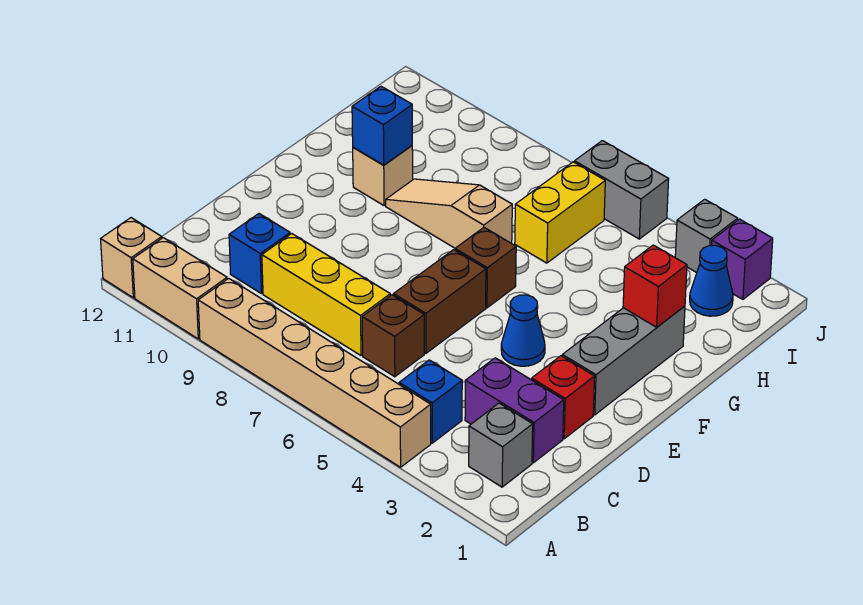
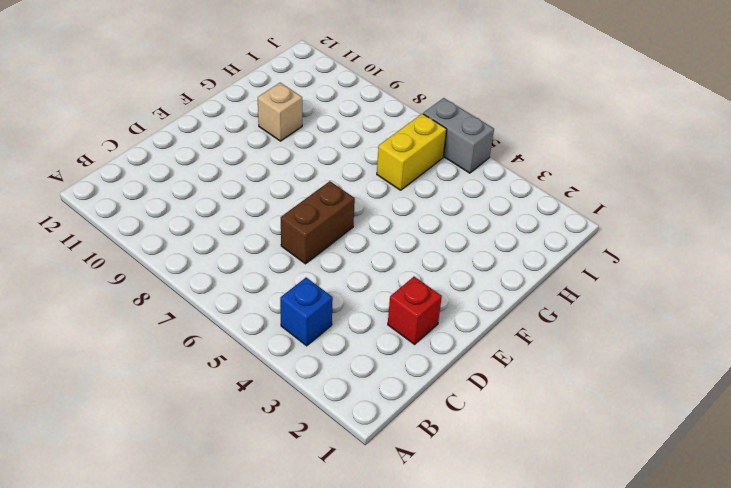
none -> tan brick A4:A9 level 1
none -> tan brick A10:A11 level 1
none -> tan brick A12 level 1

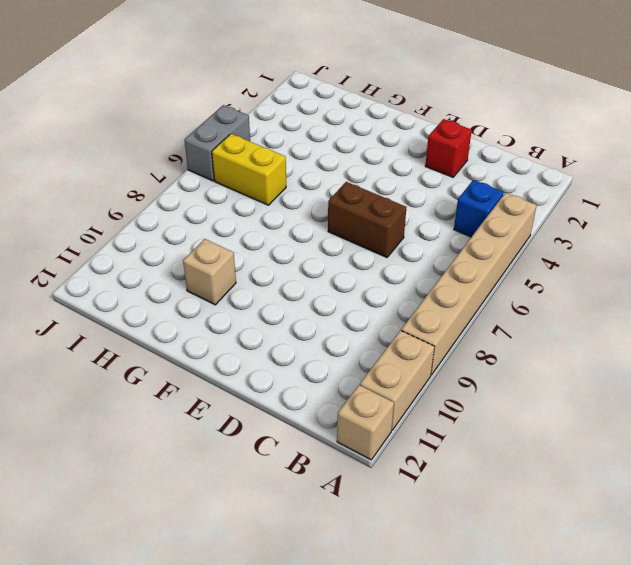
none -> grey brick B2 level 1
none -> purple brick C2:C3 level 1
none -> brown brick C6 level 1

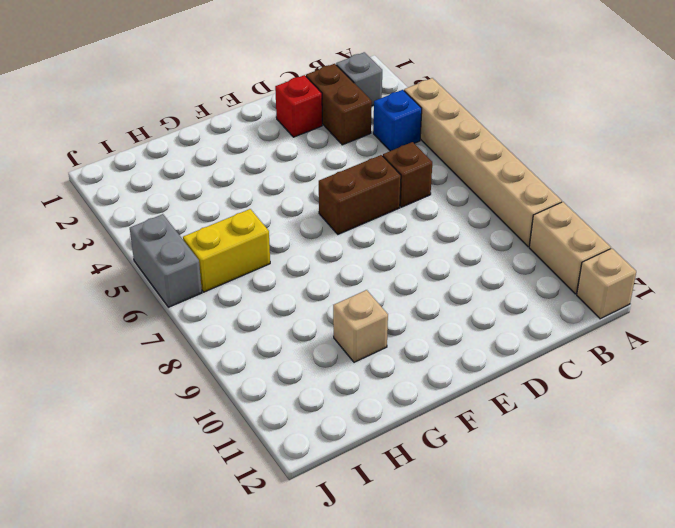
brown brick C2:C3 level 1 -> purple brick C2:C3 level 1
none -> yellow brick C7:C9 level 1
none -> blue brick C10 level 1
none -> grey brick E2:G2 level 1

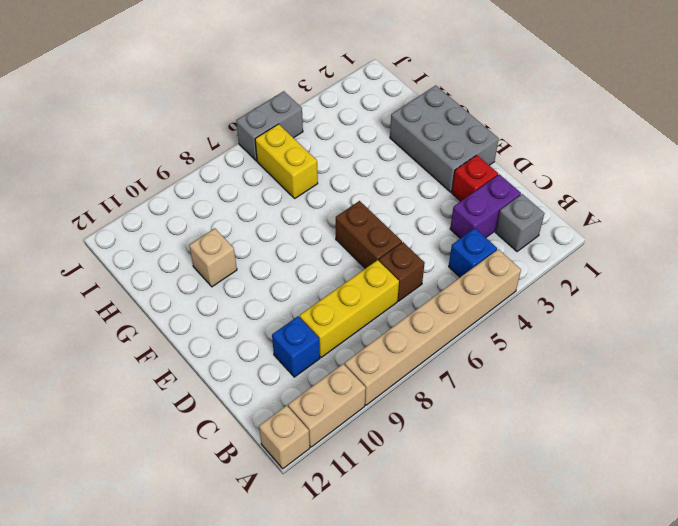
grey brick E1:G2 level 1 -> grey brick E2:G2 level 1
none -> blue cone E4 level 1
none -> brown brick F6 level 1
none -> tan slope G7:G9 level 1 top 7

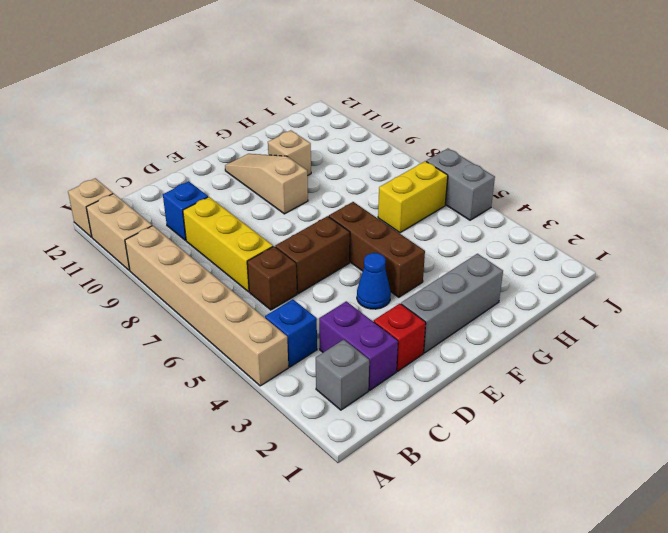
brown brick F4:F6 level 1 -> brown brick F6 level 1
tan slope F9:F11 level 1 top 9 -> tan slope G7:G9 level 1 top 7
none -> blue cone I2 level 1
none -> purple brick J2 level 1
none -> grey brick J3 level 1

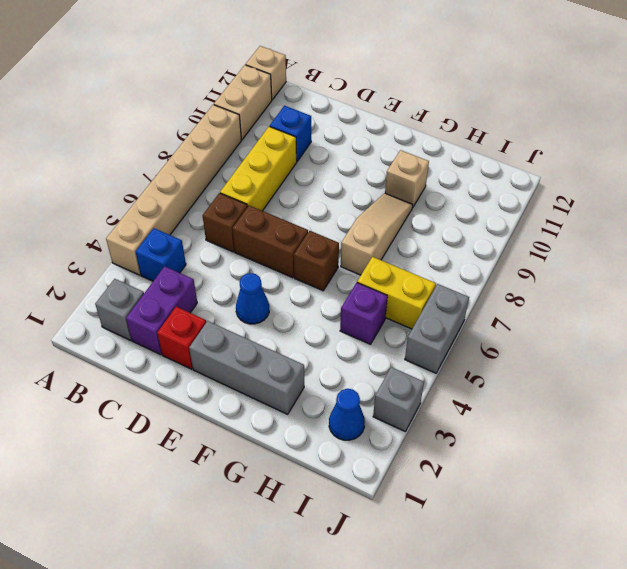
purple brick H5 level 1 -> purple brick J2 level 1
none -> red brick G2 level 2
none -> blue brick G10 level 2

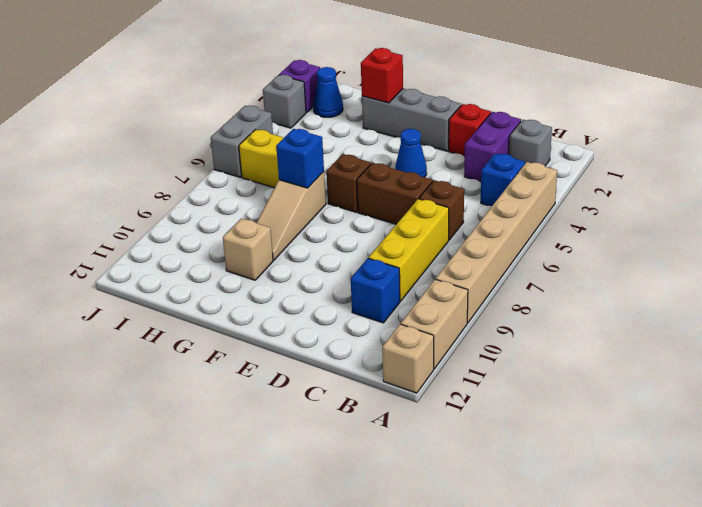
blue brick G7 level 2 -> blue brick G10 level 2

